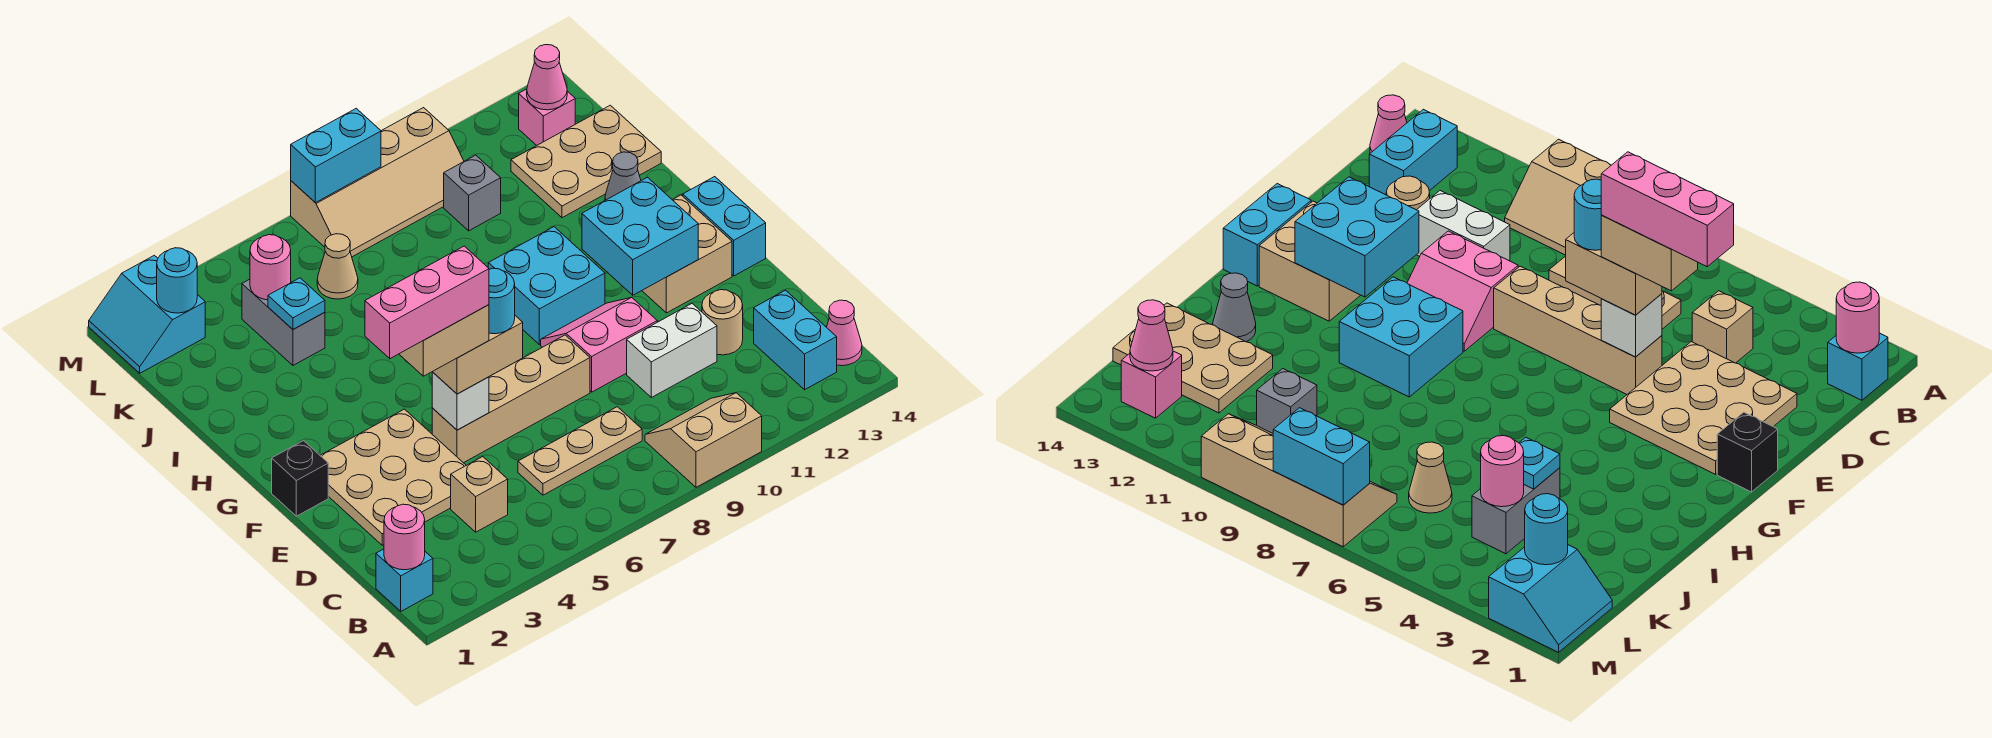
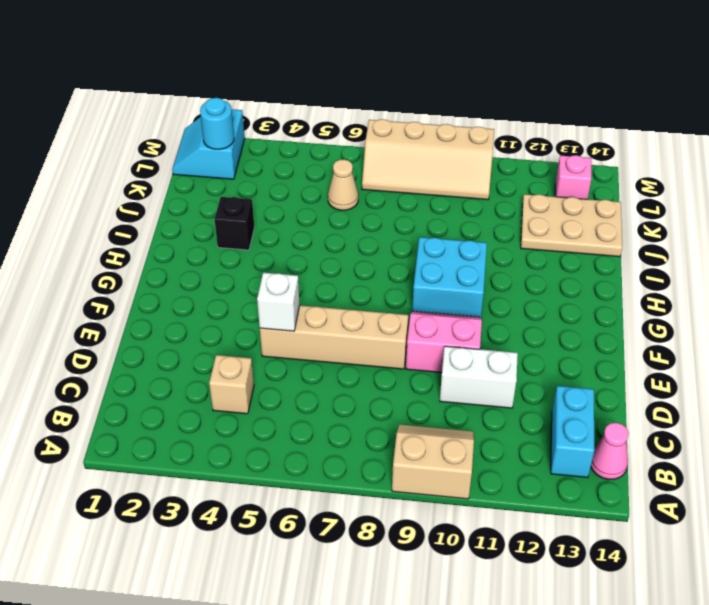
black brick I3 level 1 -> black brick F1 level 1
none -> cyan brick B1 level 1
none -> tan plate C6:C8 level 1
none -> tan plate D2:F4 level 1
none -> tan round brick D12 level 1

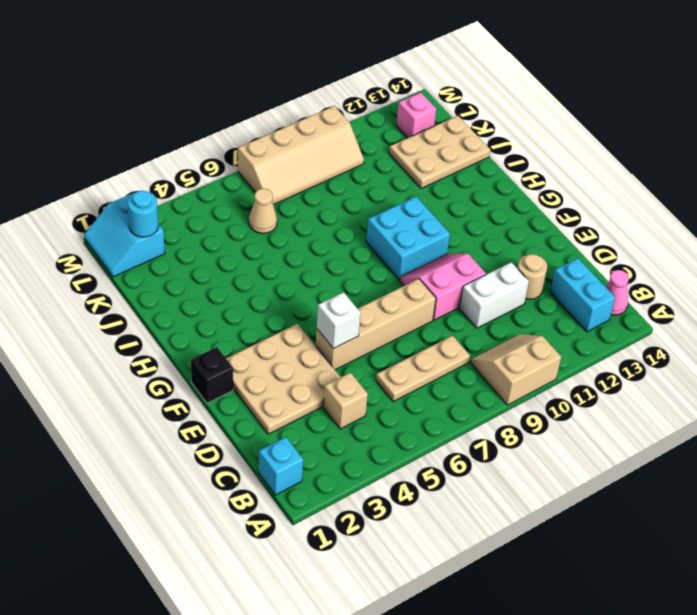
none -> tan brick F12:G13 level 1
none -> cyan brick F14:G14 level 1
none -> grey cone I13 level 1
none -> grey brick J4:K4 level 1

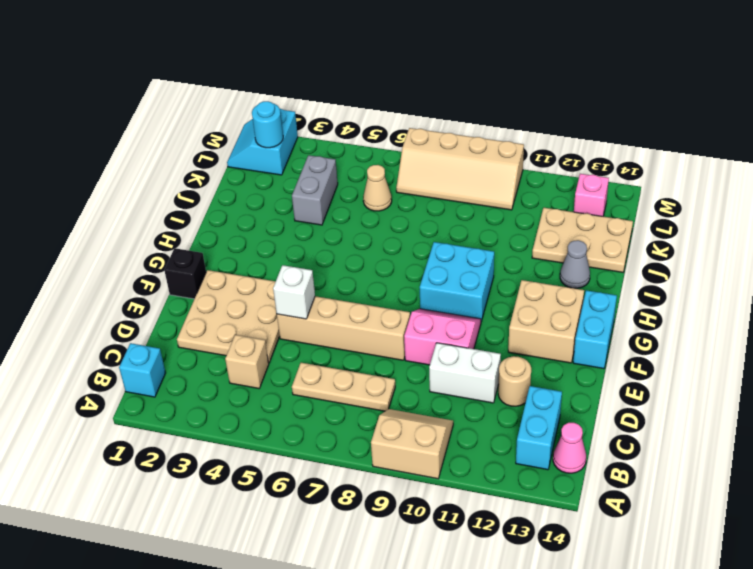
none -> grey brick K10 level 1
none -> pink round brick B1 level 2
none -> cyan brick F11:G12 level 2
none -> cyan plate J4 level 2

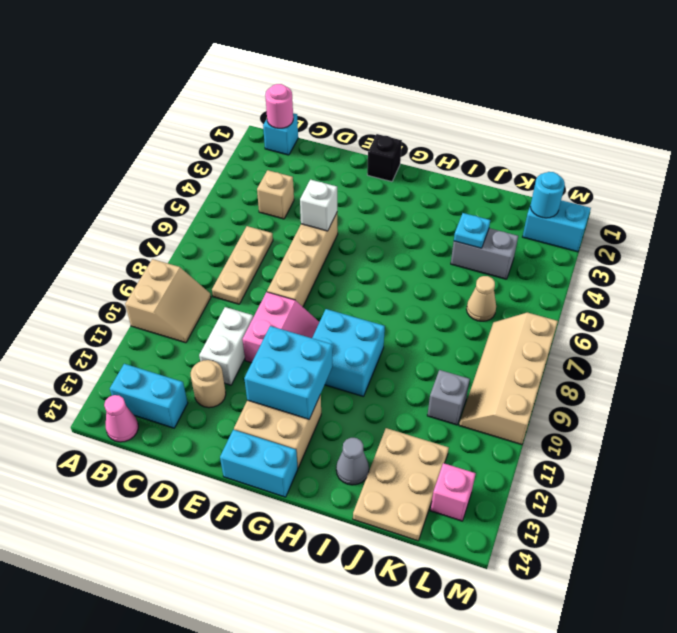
none -> tan plate D2:F4 level 1
none -> pink round brick K4 level 2
none -> pink cone L13 level 2
none -> cyan brick M7:M8 level 2

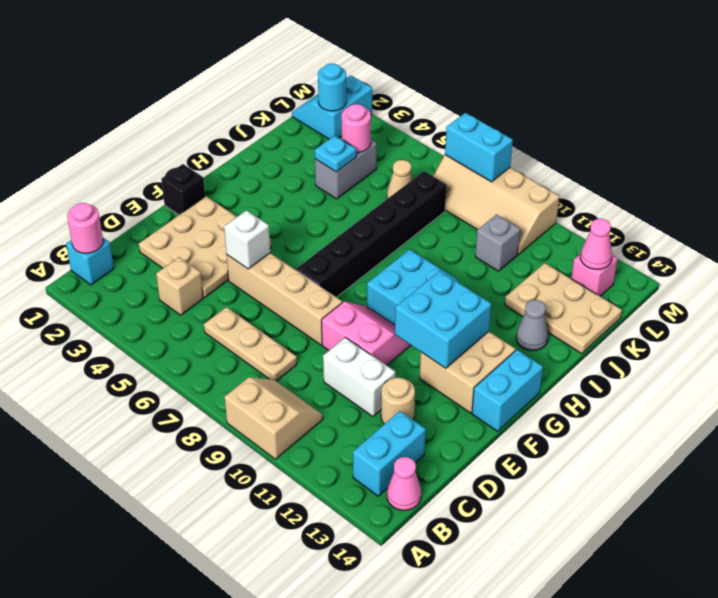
black brick F7:K7 level 1 -> none
none -> tan brick E5:E6 level 3
none -> tan brick E4:E5 level 4
none -> cyan round brick E6 level 4
none -> pink brick E3:E5 level 5

